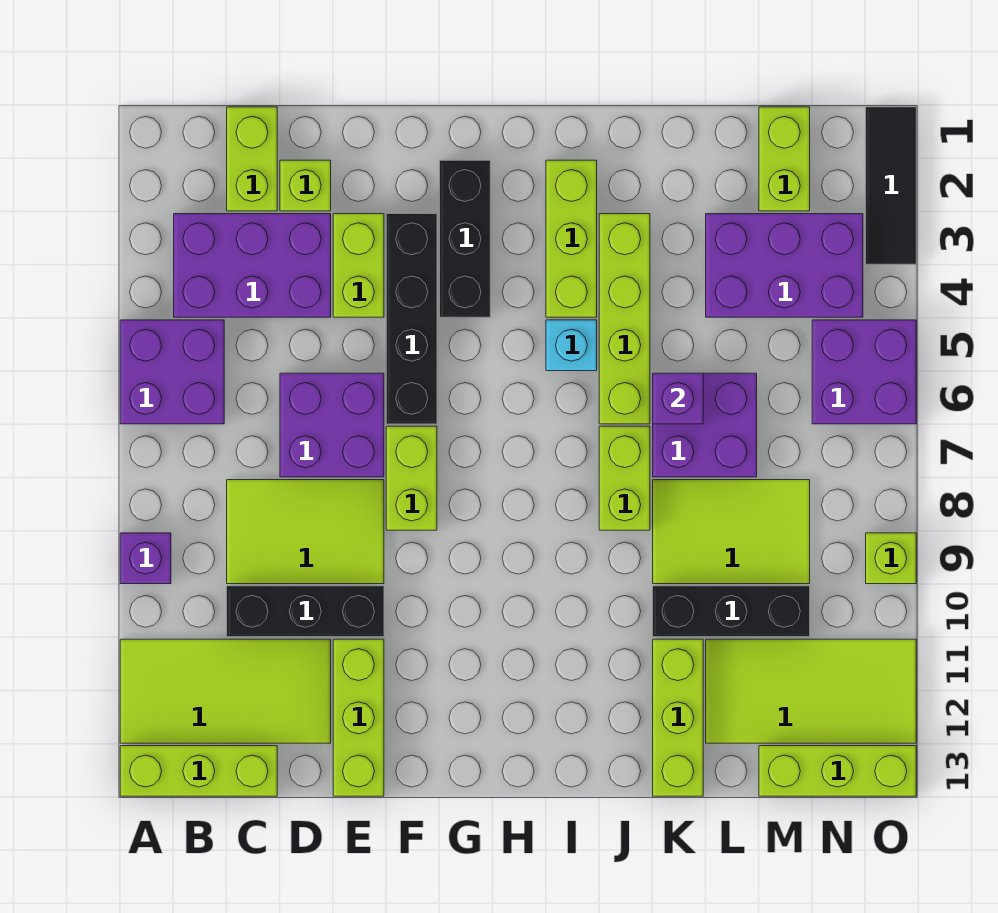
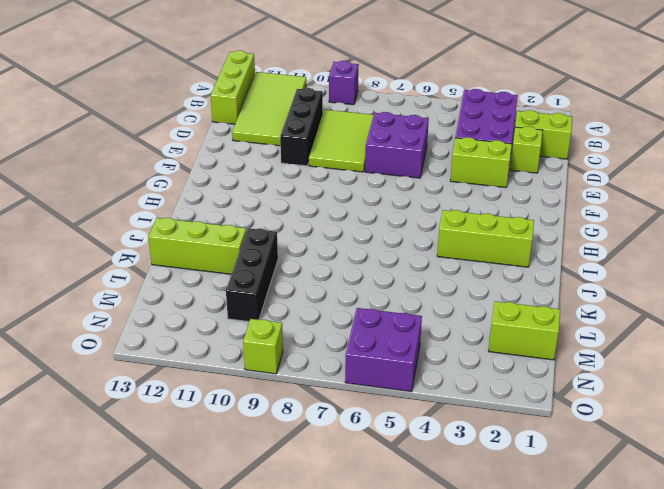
none -> purple brick A5:B6 level 1
none -> lime brick E11:E13 level 1
none -> black brick F3:F6 level 1
none -> lime brick F7:F8 level 1

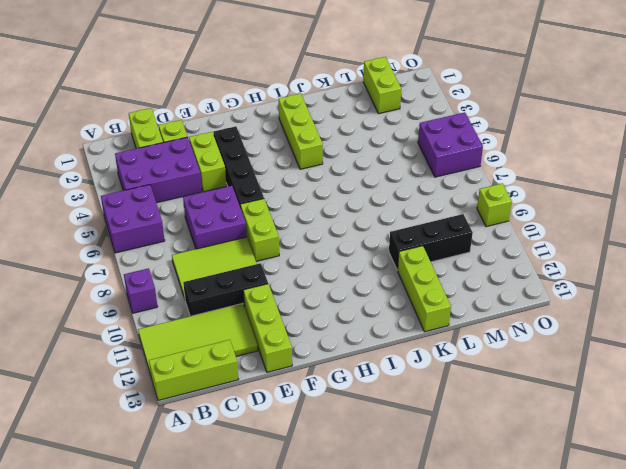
none -> black brick G2:G4 level 1
none -> cyan brick I5 level 1
none -> lime brick J3:J6 level 1
none -> lime brick J7:J8 level 1

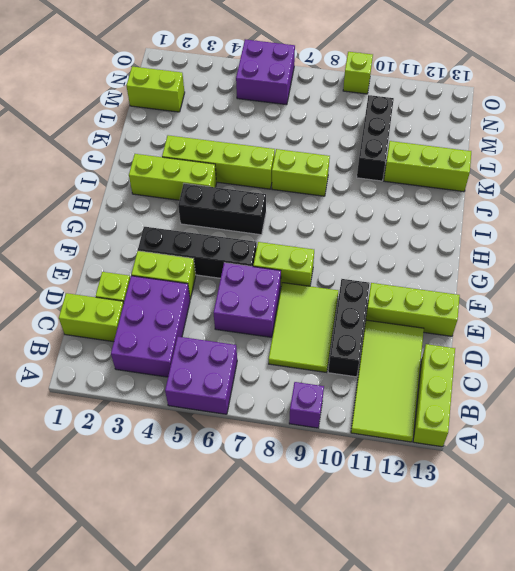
black brick H4:H6 level 1 -> black brick G2:G4 level 1
none -> cyan brick I5 level 1
none -> purple brick K6:L7 level 1
none -> lime tile K8:M9 level 1
none -> purple brick L3:N4 level 1

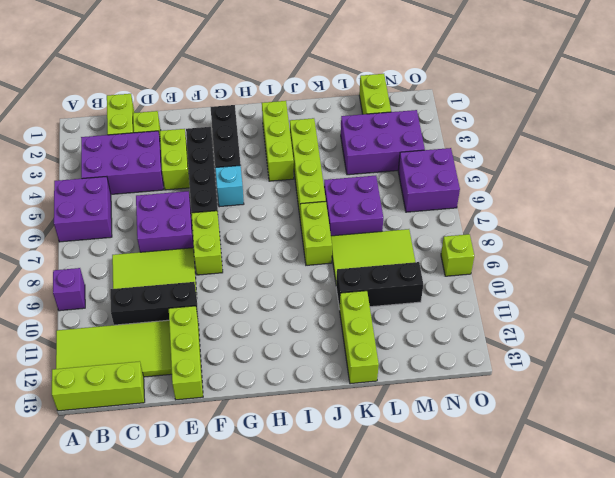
cyan brick G5 level 1 -> cyan brick I5 level 1
none -> lime tile L11:O12 level 1
none -> lime brick M13:O13 level 1
none -> black tile O1:O3 level 1
none -> purple brick K6 level 2

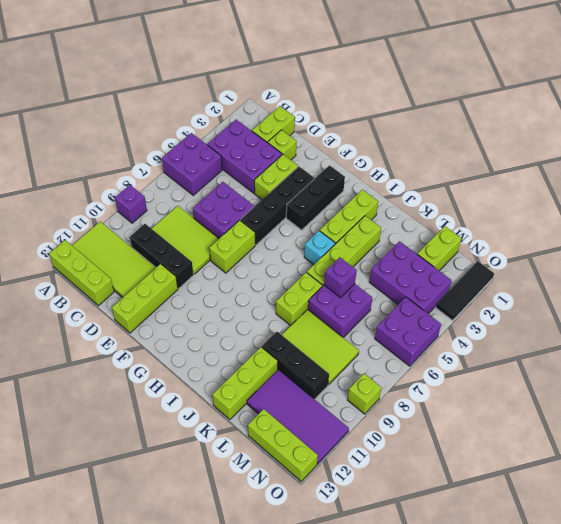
purple tile L11:O12 level 1 -> lime tile L11:O12 level 1

